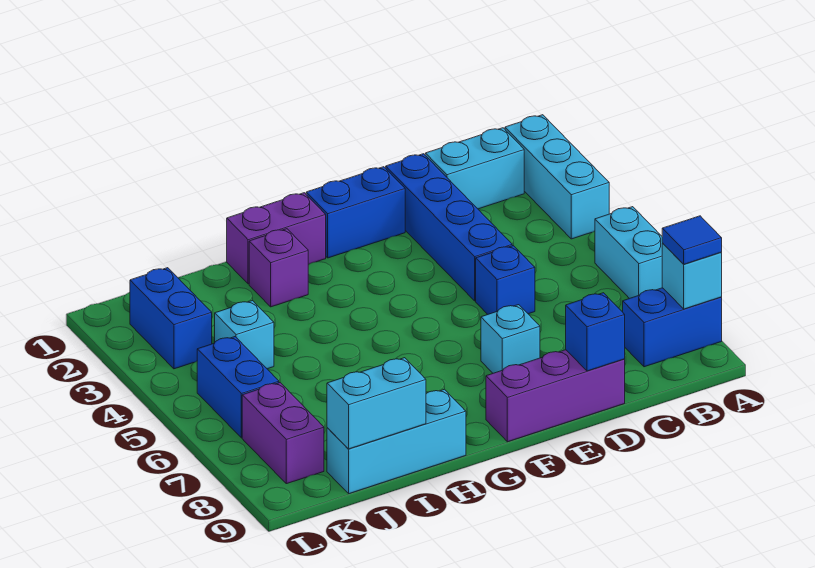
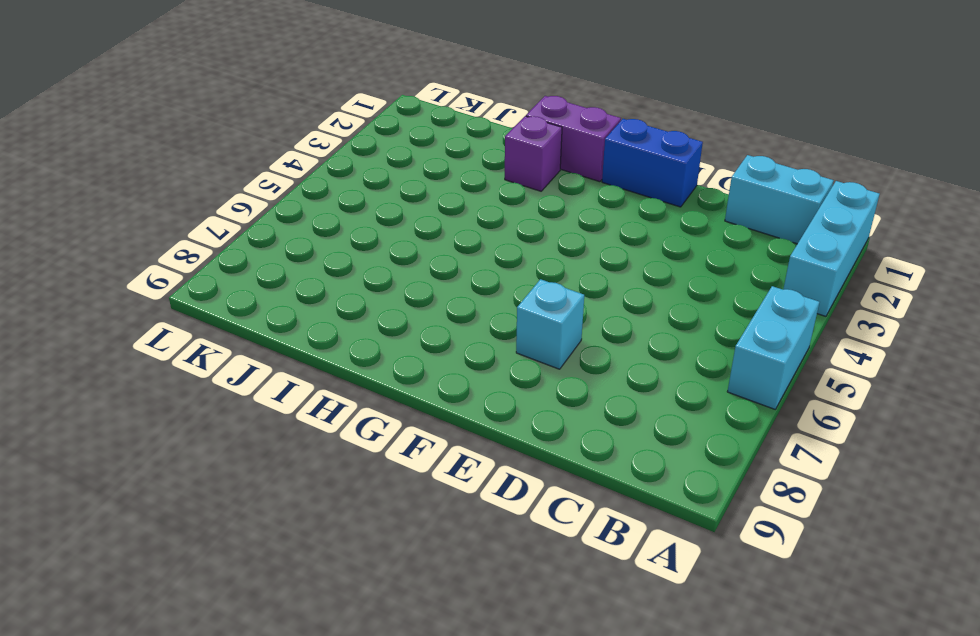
none -> blue brick A8:B8 level 1
none -> blue brick D1:D4 level 1
none -> blue brick D5 level 1

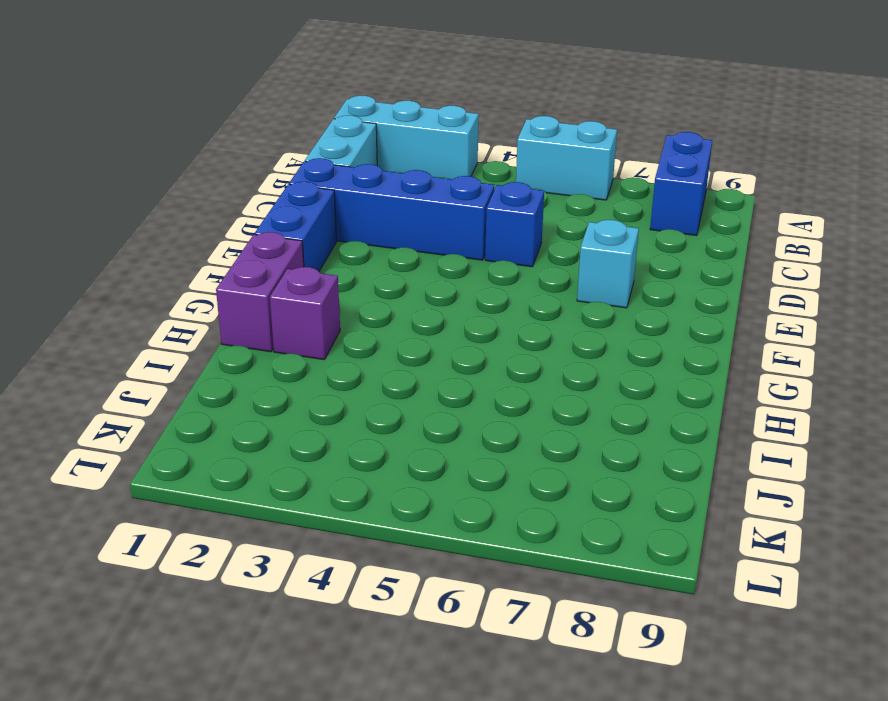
none -> purple brick D9:F9 level 1
none -> cyan brick H9:J9 level 1
none -> cyan brick J4 level 1

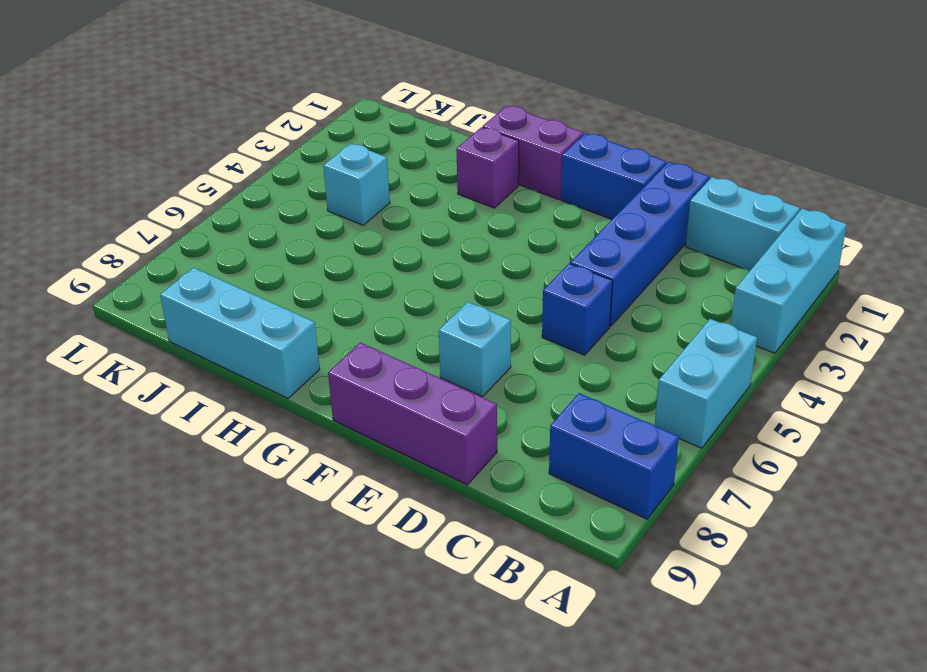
none -> blue brick K2:K3 level 1
none -> blue brick K5:K6 level 1
none -> purple brick K7:K8 level 1

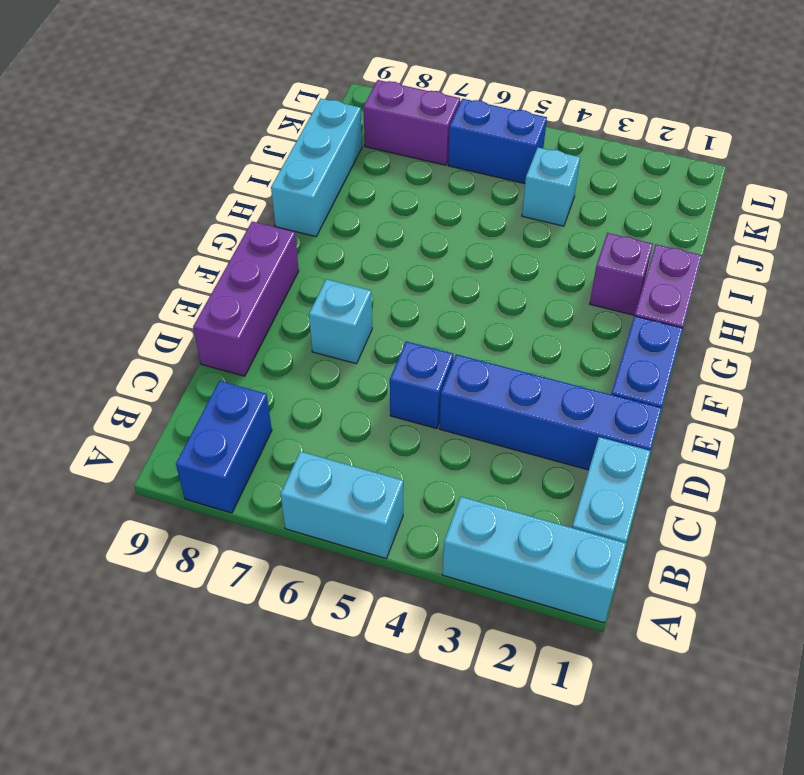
none -> blue brick K2:K3 level 1
none -> cyan brick A8 level 2
none -> blue brick D9 level 2

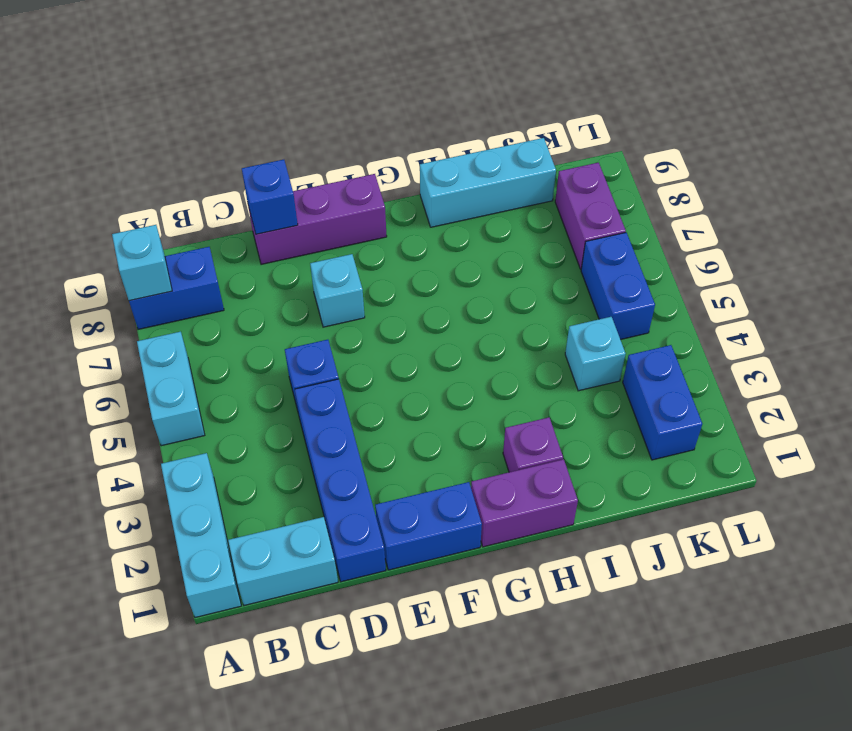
none -> cyan brick I9:J9 level 2
none -> blue tile A8 level 3

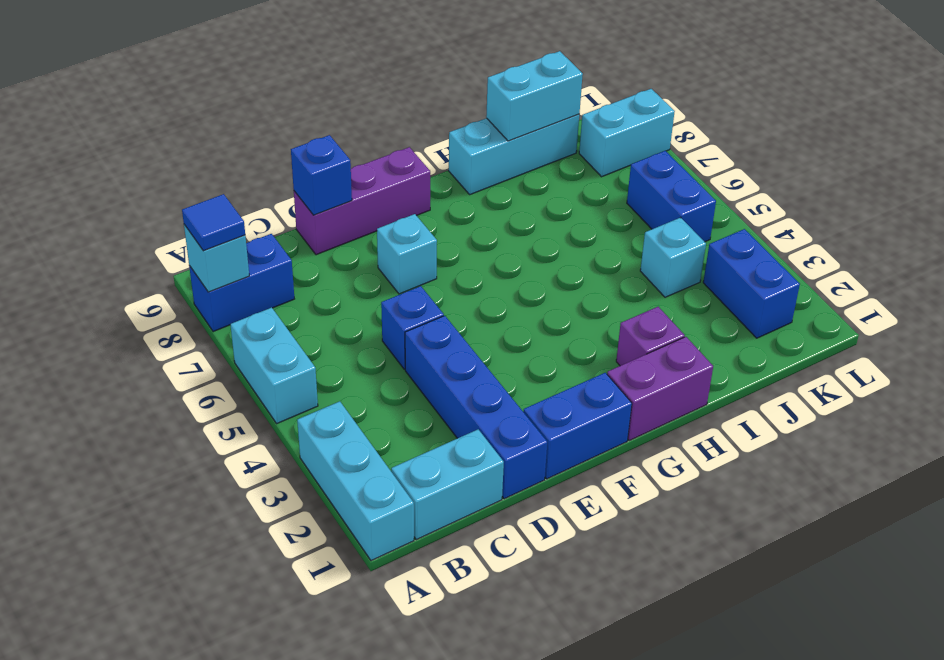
cyan brick K8:L8 level 1 -> purple brick K7:K8 level 1

